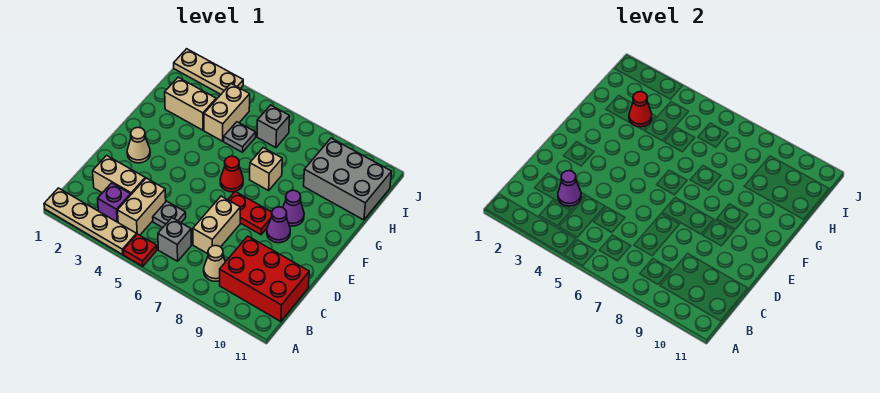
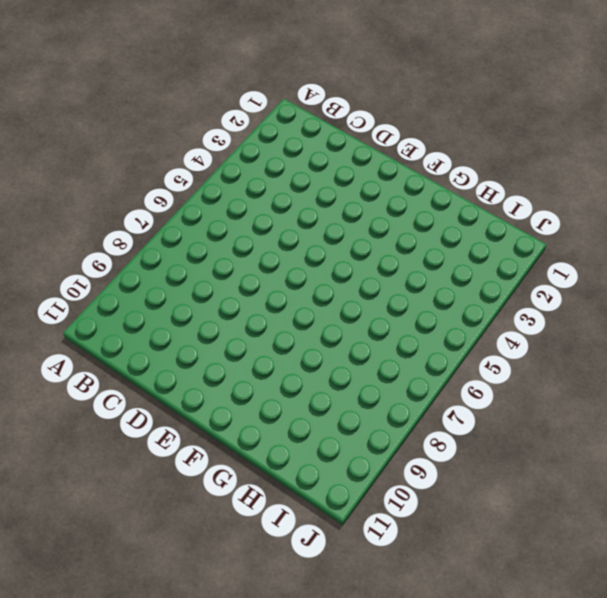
none -> tan plate A1:A4 level 1
none -> red plate A5 level 1
none -> purple brick B3 level 1

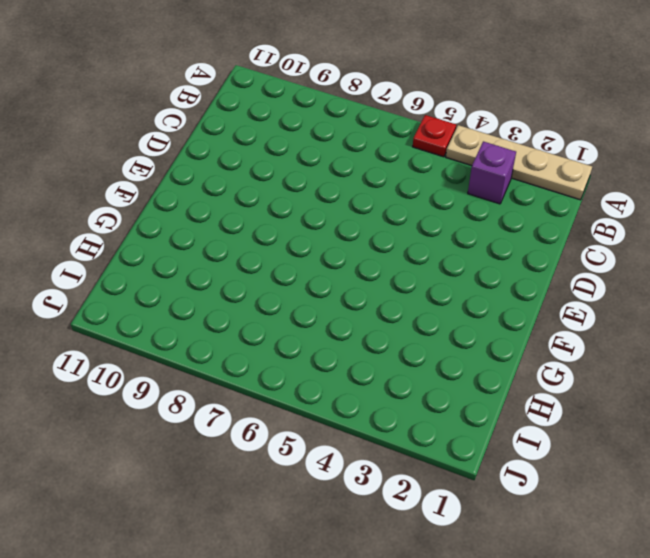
none -> tan brick B4:C4 level 1
none -> grey brick B6 level 1
none -> tan cone B8 level 1

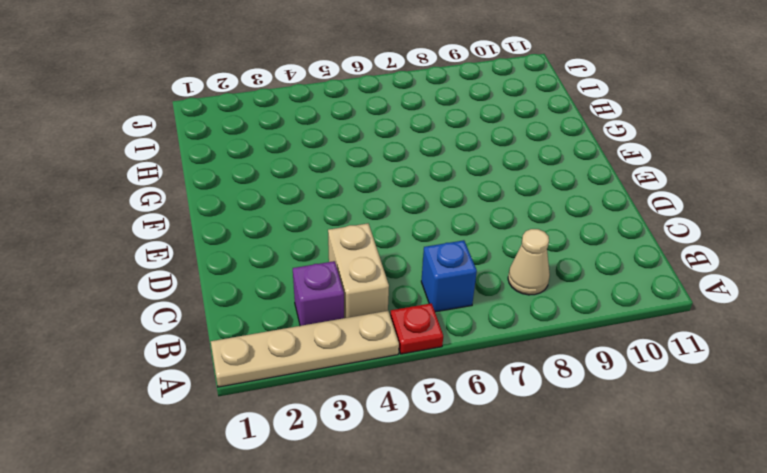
blue brick B6 level 1 -> grey brick B6 level 1
none -> red brick B9:C11 level 1
none -> tan brick C2:C3 level 1
none -> grey plate C5 level 1

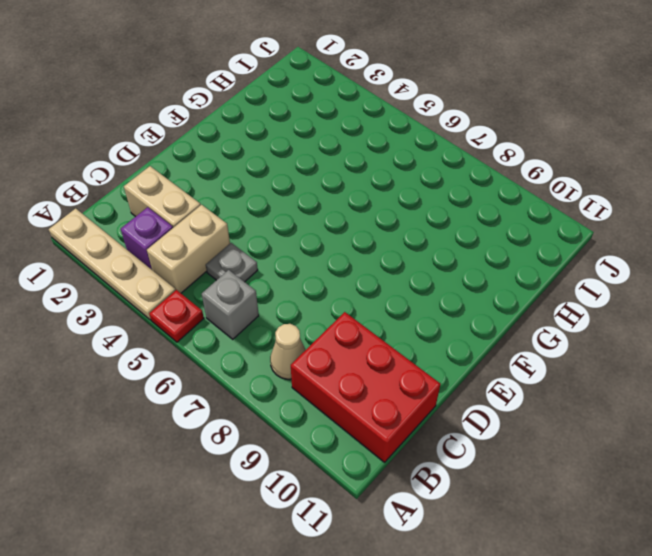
none -> tan brick C7:D7 level 1
none -> tan cone E2 level 1
none -> red plate E7:E8 level 1

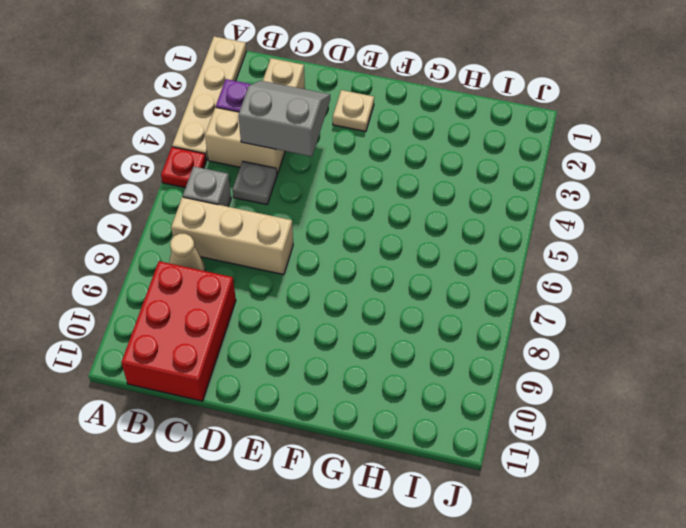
tan brick B7:D7 level 1 -> tan brick C7:D7 level 1
grey slope C3:D4 level 2 top 4 -> purple cone C3 level 2
tan plate E2 level 1 -> tan cone E2 level 1
none -> red plate E7:E8 level 1
none -> purple cone E9 level 1
none -> red cone F6 level 1

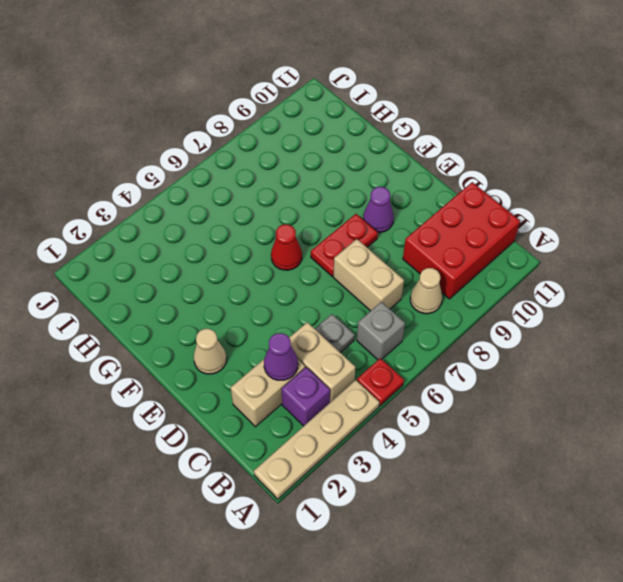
none -> purple cone F9 level 1
none -> tan brick G7 level 1
none -> tan brick H2:H3 level 1

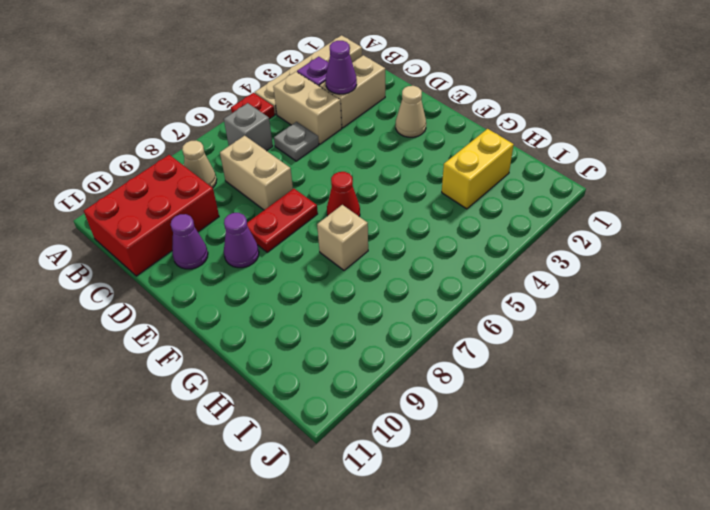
purple cone D10 level 1 -> purple cone F9 level 1
yellow brick H2:H3 level 1 -> tan brick H2:H3 level 1
none -> tan brick H4:I4 level 1
none -> grey plate H5 level 1
none -> grey brick H9:I11 level 1

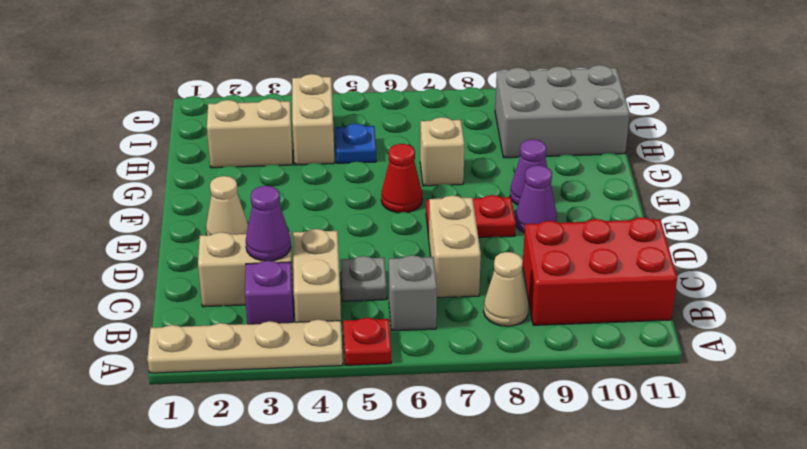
blue plate H5 level 1 -> grey plate H5 level 1
none -> grey brick I6 level 1
none -> tan plate J1:J3 level 1
none -> red cone H3 level 2

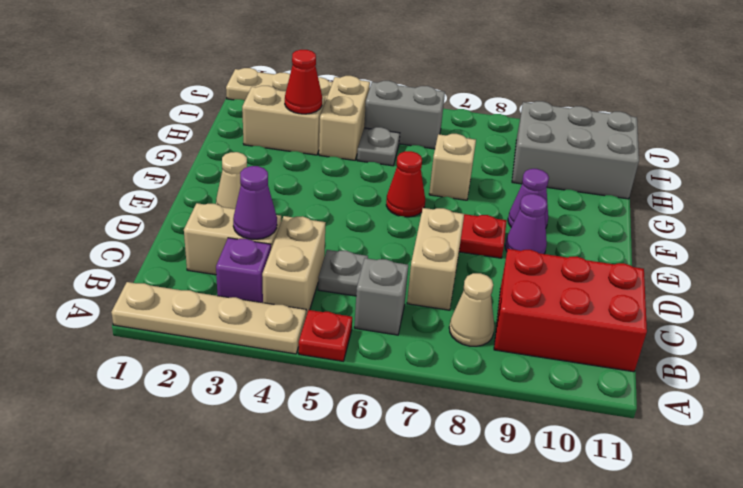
grey brick I5:I6 level 1 -> grey brick I6 level 1

